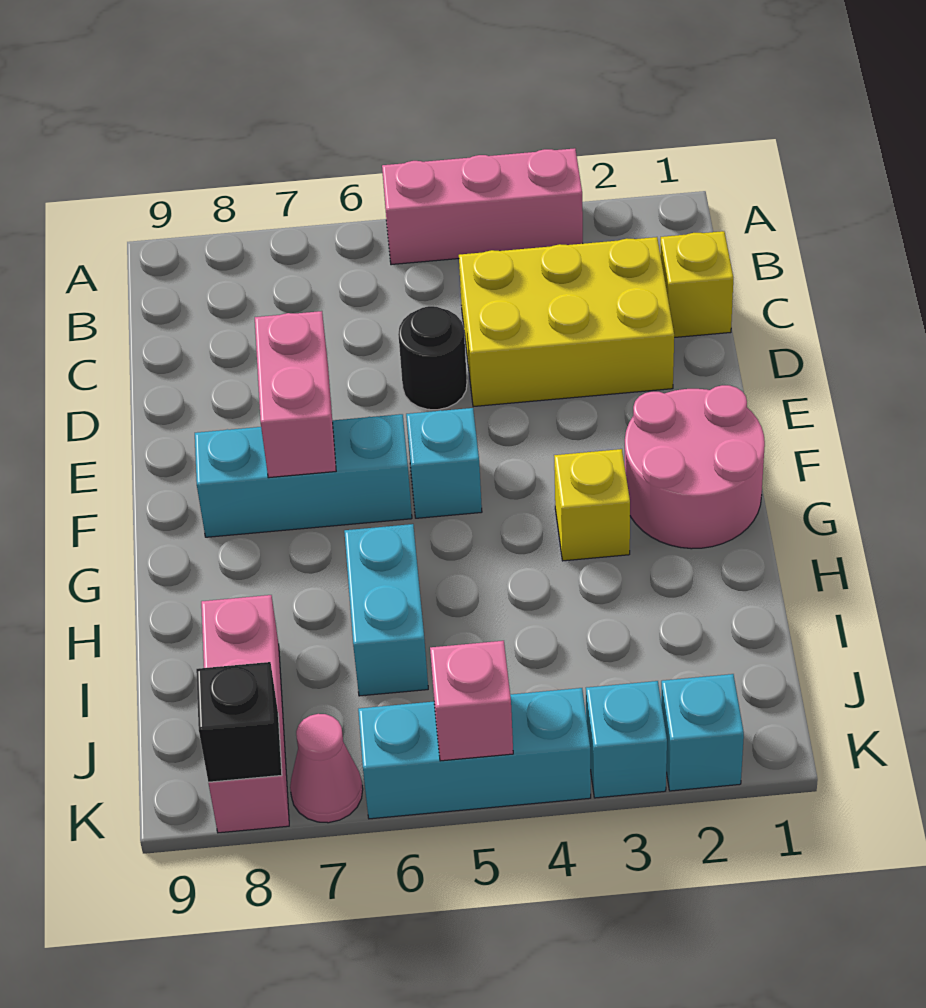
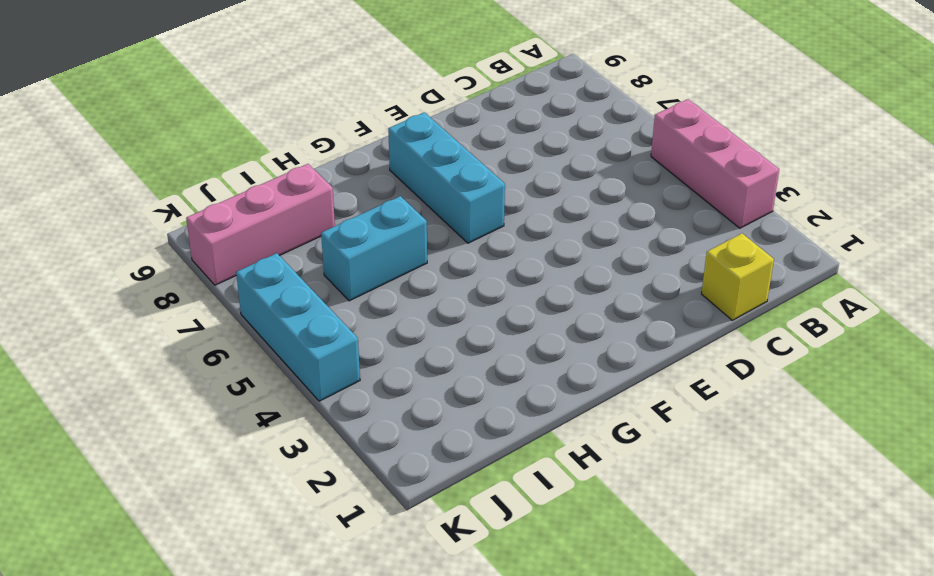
none -> yellow brick C2:D4 level 1
none -> black round brick D5 level 1
none -> pink round brick F1:G2 level 1

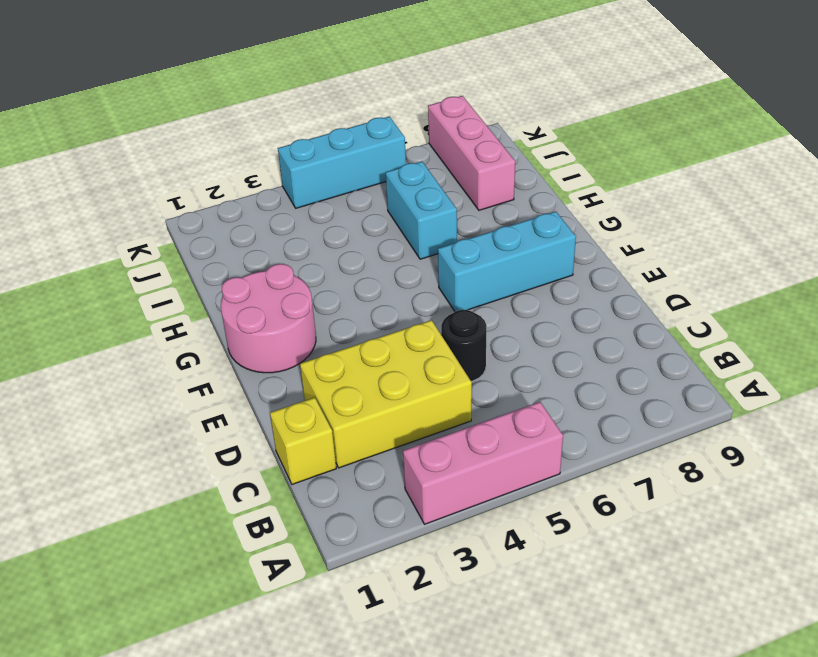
none -> cyan brick F5 level 1
none -> yellow brick G3 level 1
none -> cyan brick K2 level 1

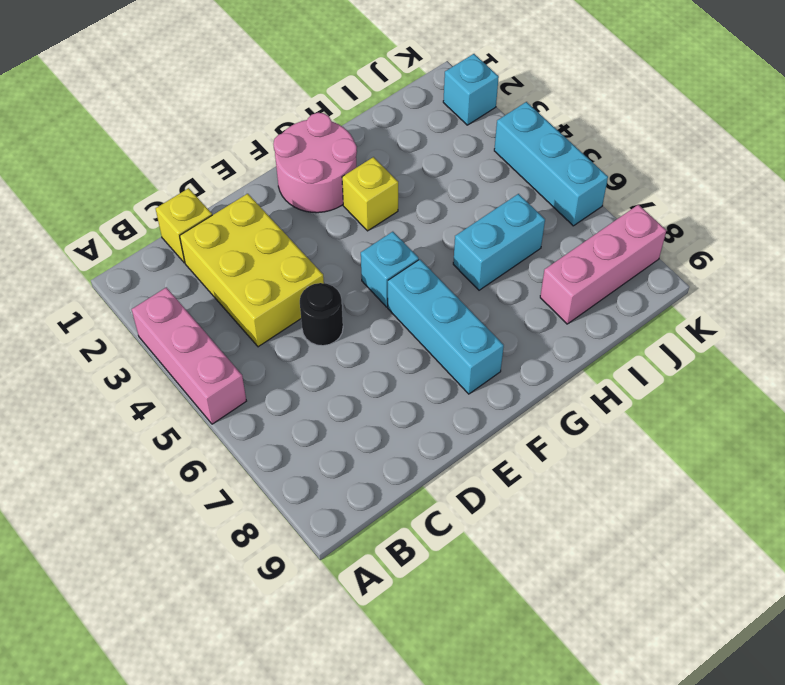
none -> cyan brick K3 level 1
none -> pink cone K7 level 1
none -> pink brick E7:F7 level 2

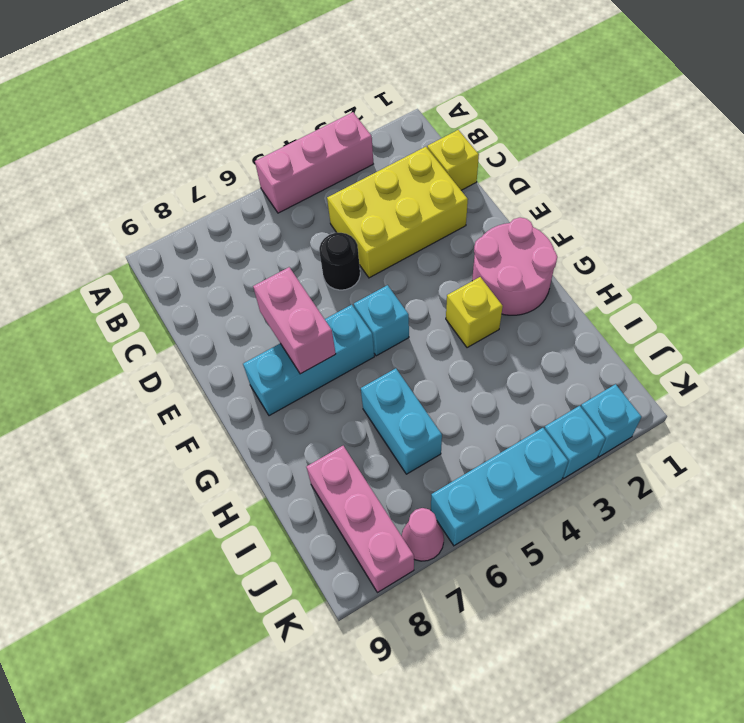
none -> pink brick K5 level 2
none -> black brick K8 level 2

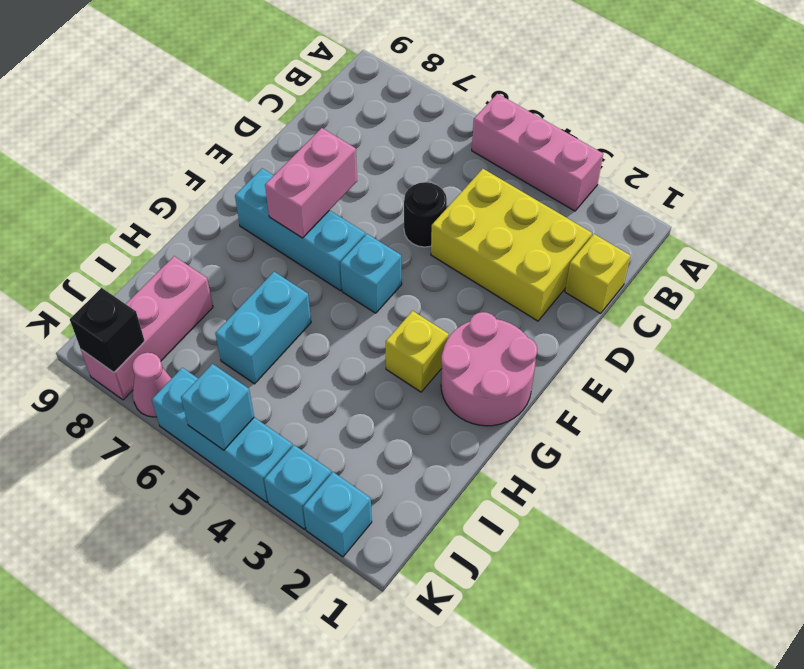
cyan brick K5 level 2 -> pink brick K5 level 2

